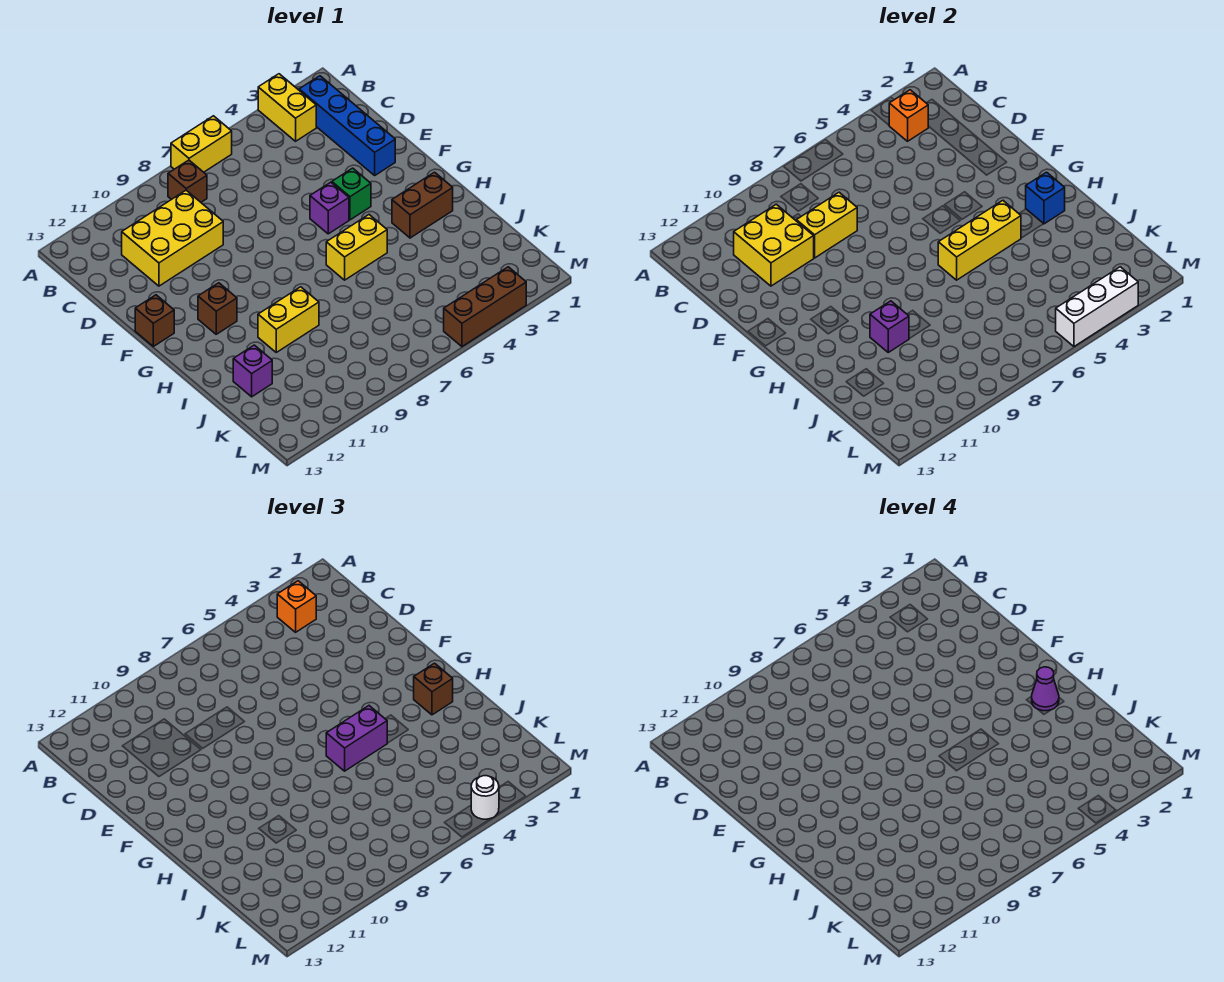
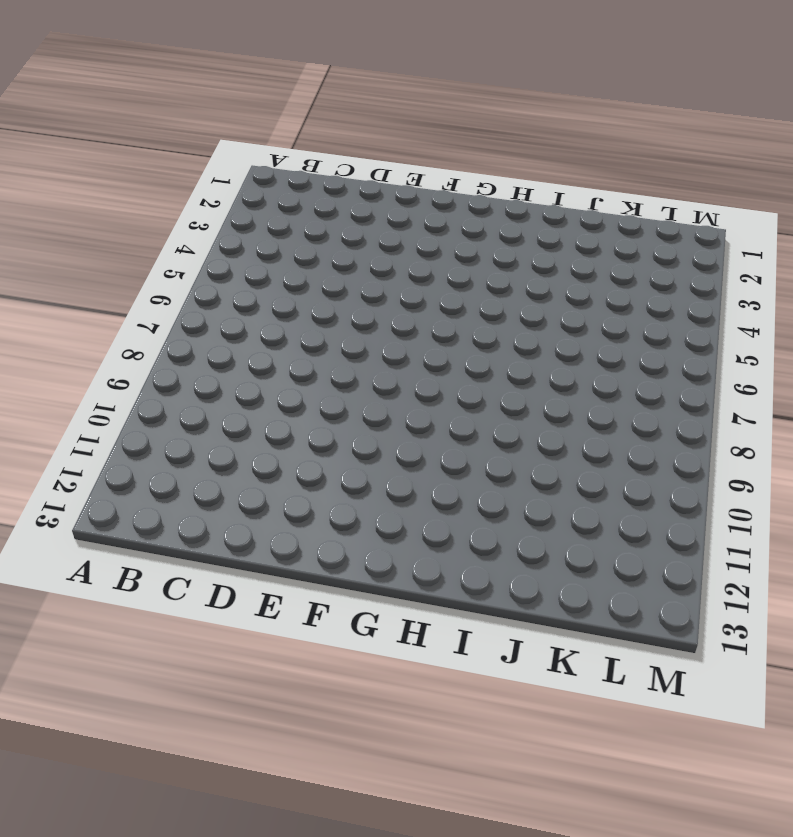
none -> yellow brick A3:B3 level 1
none -> yellow brick A6:A7 level 1
none -> blue brick B2:E2 level 1

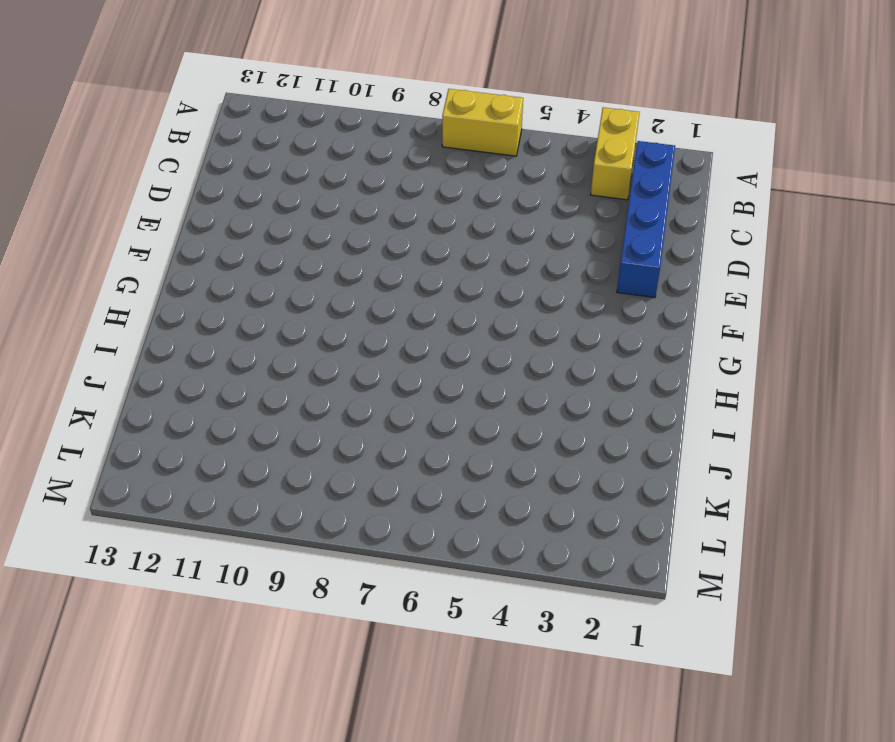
none -> brown brick B8 level 1
none -> yellow brick C9:D11 level 1
none -> green brick F4 level 1

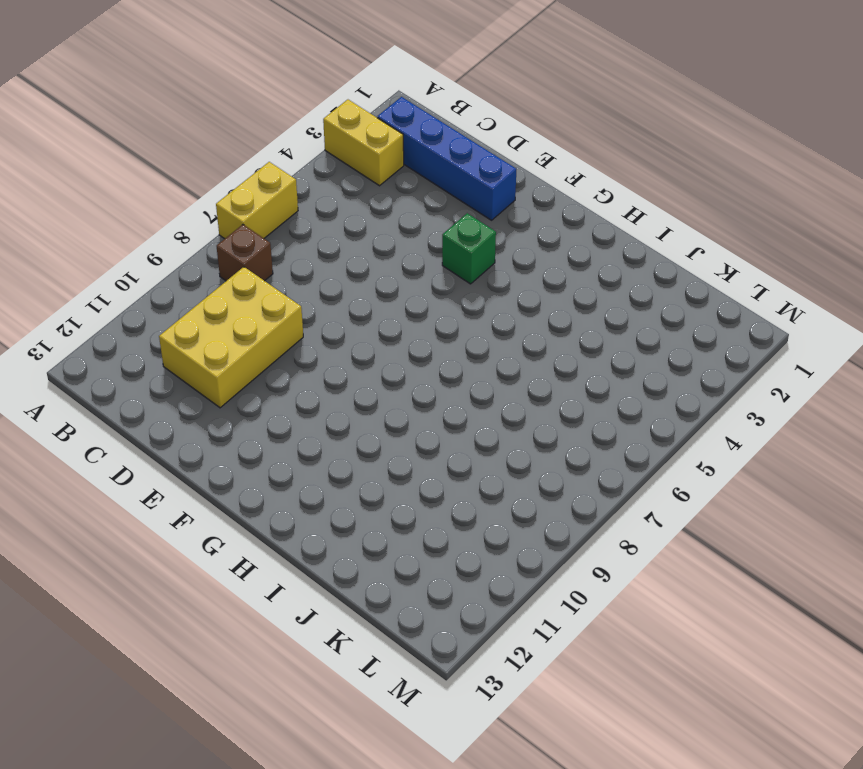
none -> purple brick F5 level 1
none -> brown brick F13 level 1
none -> brown brick G11 level 1

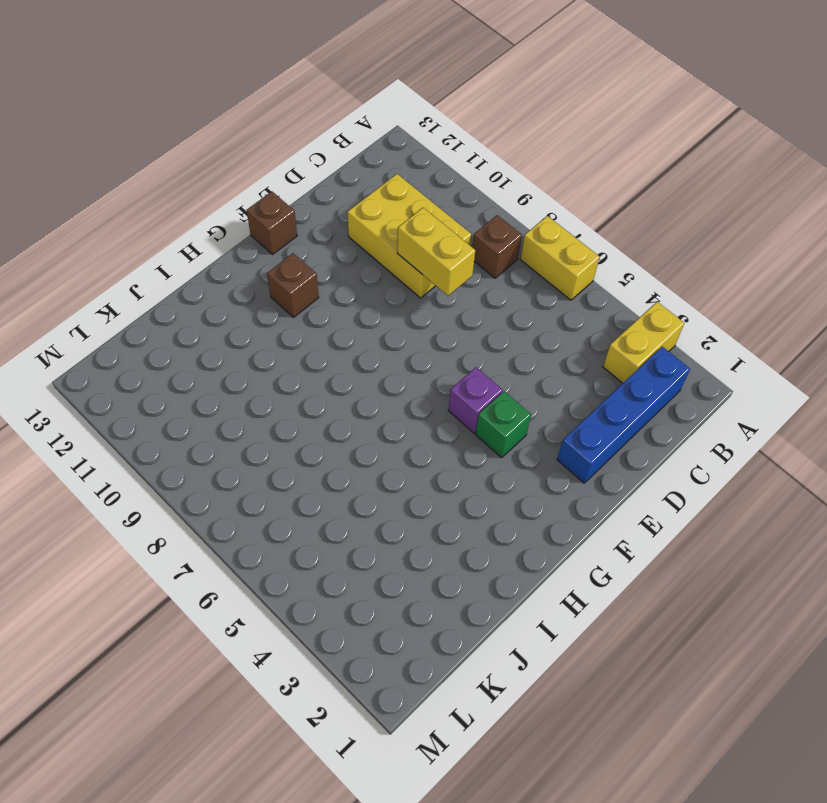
none -> brown brick H2:H3 level 1
none -> yellow brick H5:H6 level 1
none -> yellow brick I9:I10 level 1

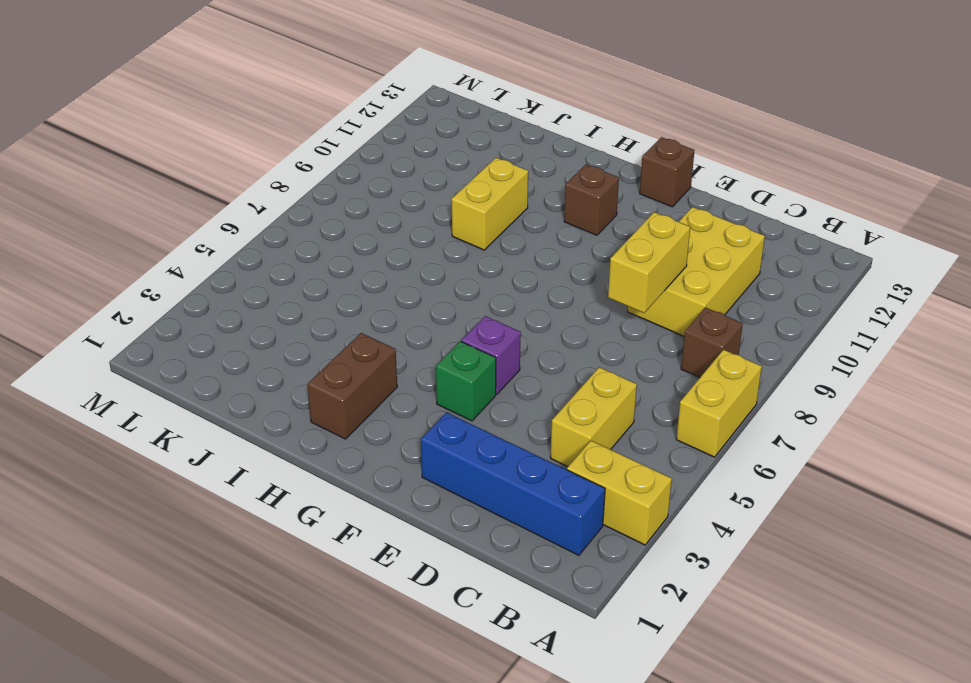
yellow brick C4:C5 level 1 -> yellow brick H5:H6 level 1
none -> purple brick J12 level 1
none -> brown brick M3:M5 level 1
none -> orange brick B3 level 2

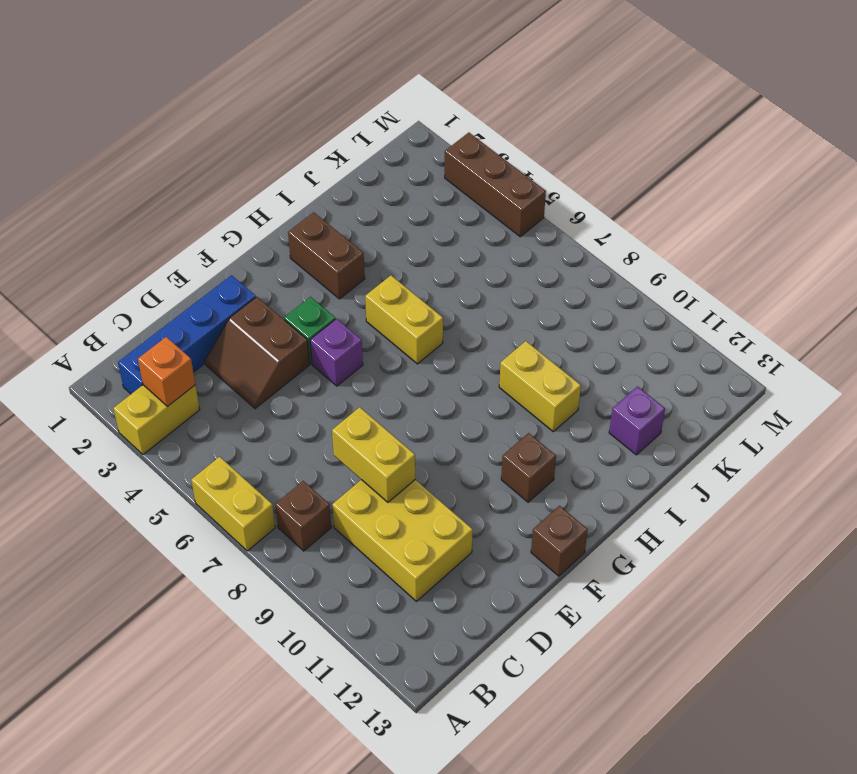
brown slope D3:E4 level 1 top E -> none
none -> yellow brick C10:D11 level 2
none -> blue brick H2 level 2
none -> yellow brick H4:H6 level 2

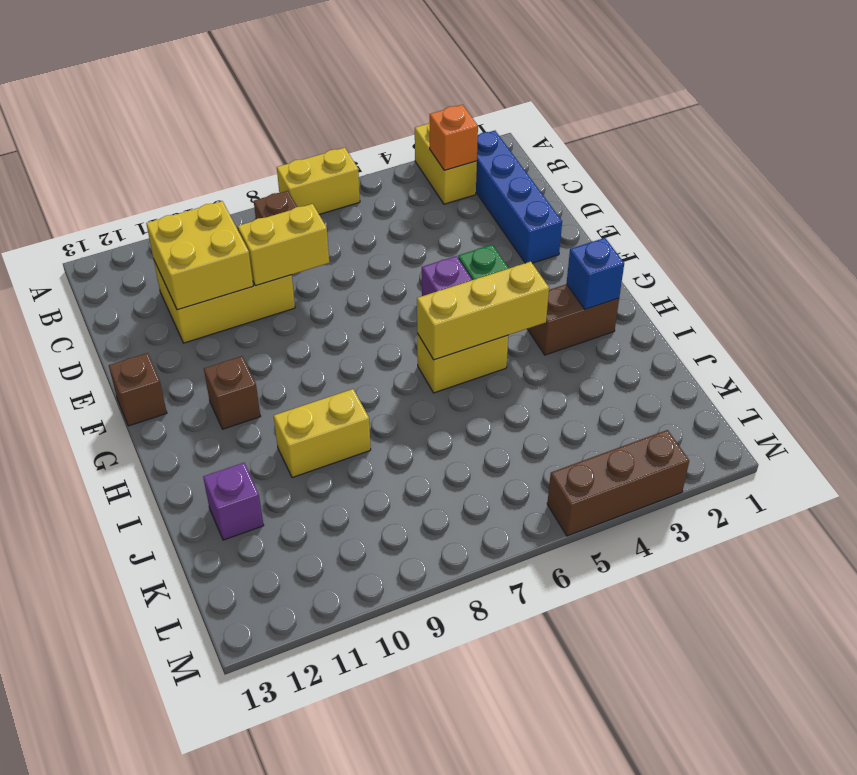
none -> purple brick I10 level 2
none -> white brick M3:M5 level 2
none -> orange brick B3 level 3

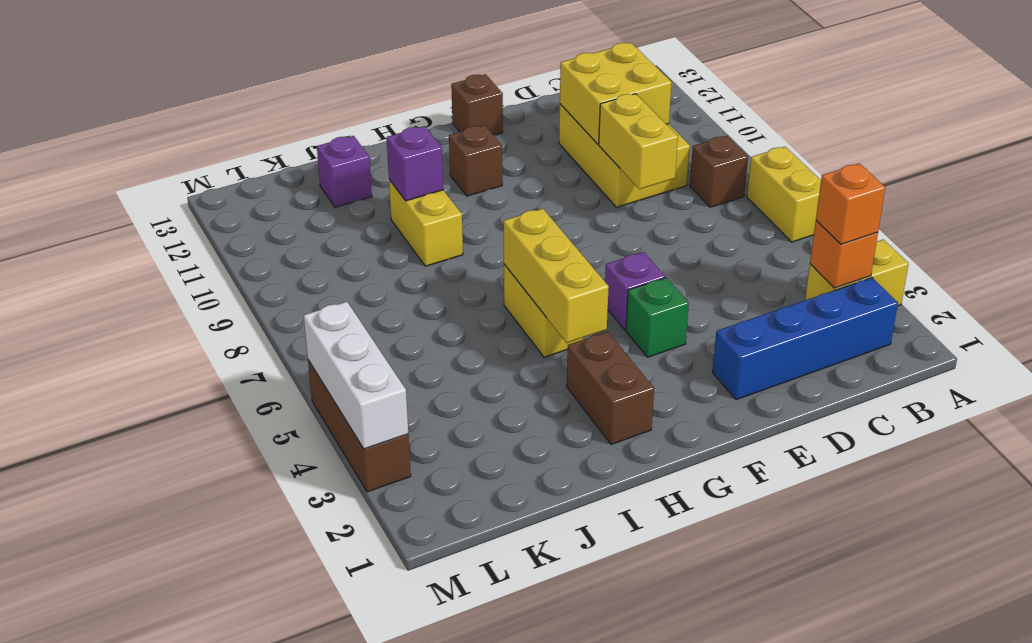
none -> blue brick H2 level 2
none -> brown brick H2 level 3
none -> purple brick H5:H6 level 3

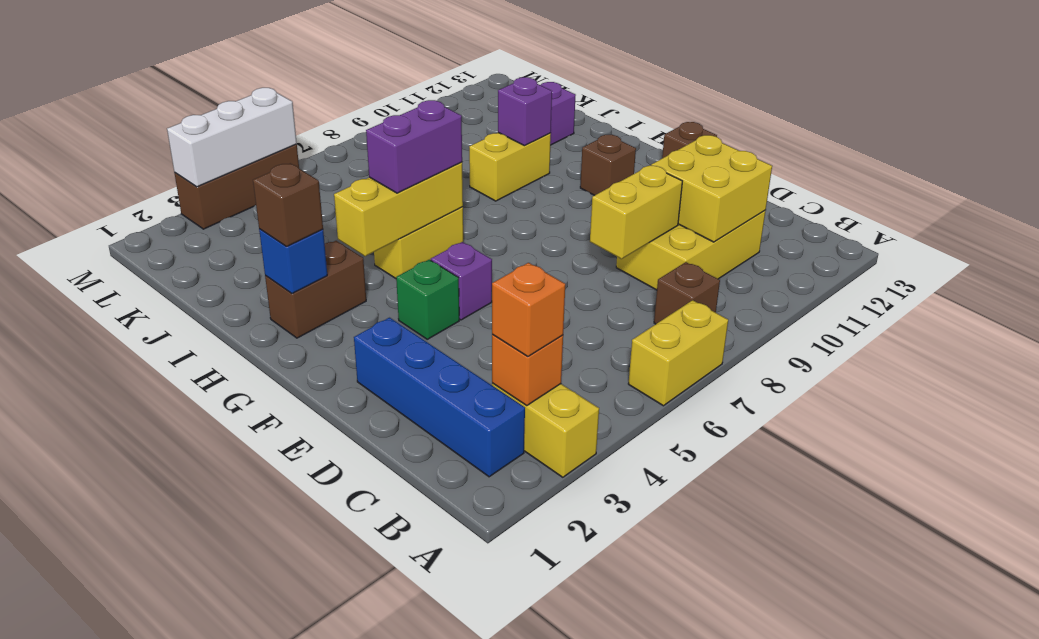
none -> white round brick M4 level 3
none -> purple cone H2 level 4

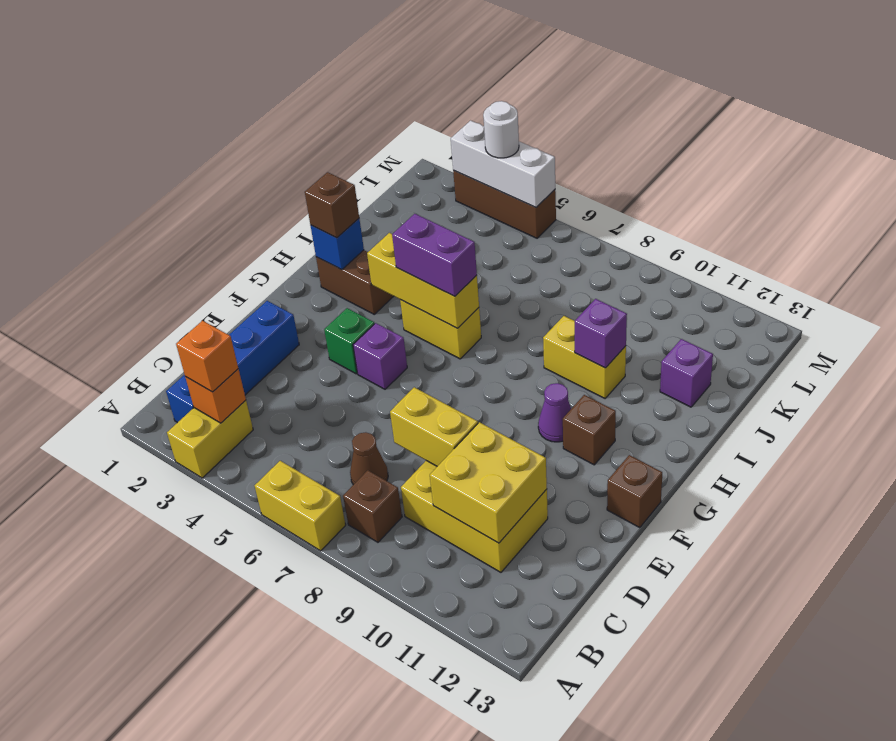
brown cone C7 level 1 -> none
purple cone G10 level 1 -> purple cone H2 level 4

